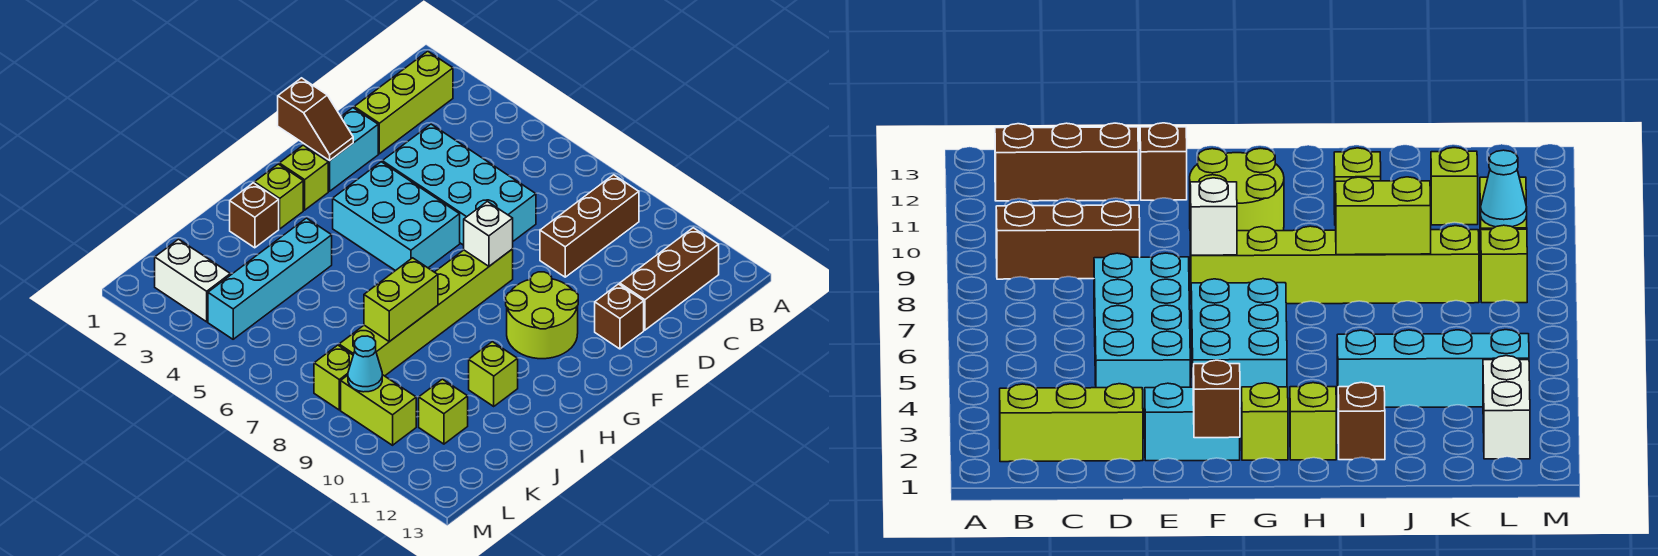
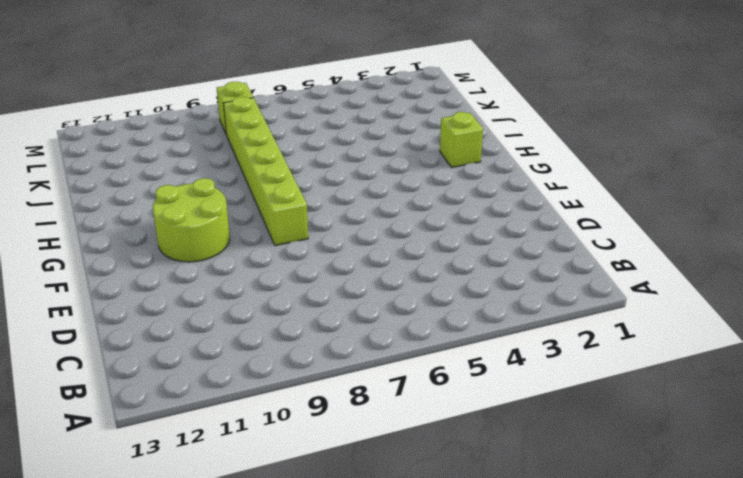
none -> lime brick B2:D2 level 1
none -> brown brick B9:D9 level 1
none -> brown brick B12:D12 level 1

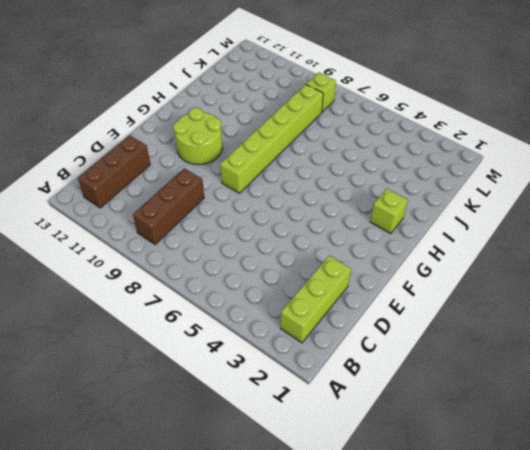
none -> cyan brick D4:E7 level 1
none -> cyan brick E2:F2 level 1
none -> brown brick E12 level 1

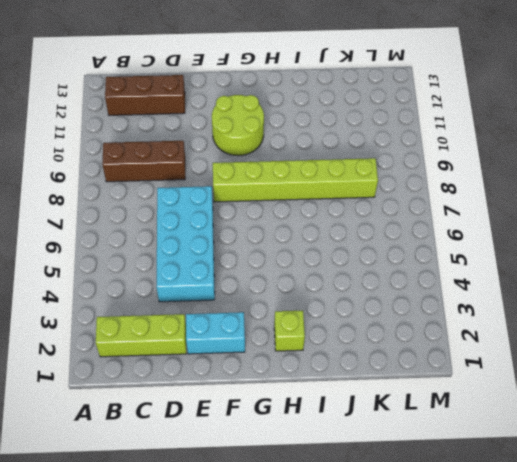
none -> brown brick E12 level 1
none -> cyan brick F4:G6 level 1
none -> lime brick G2 level 1

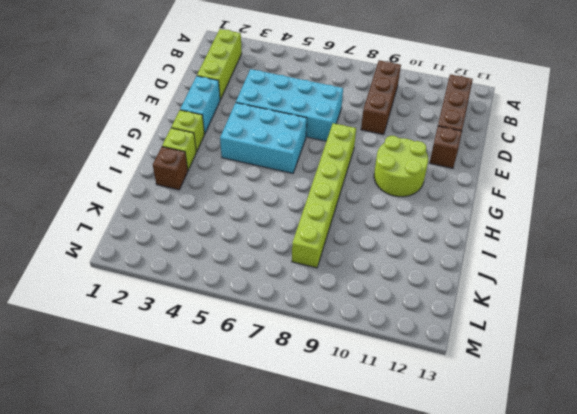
none -> cyan brick I4:L4 level 1
none -> lime brick I11 level 1
none -> lime brick K11 level 1

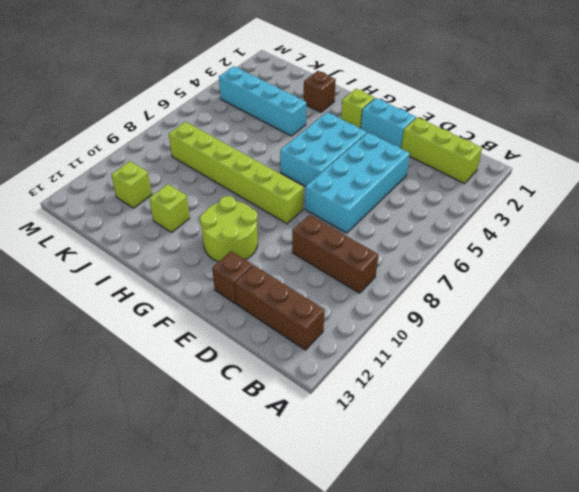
none -> lime brick H2 level 1
none -> white brick L2:L3 level 1
none -> lime brick L8 level 1

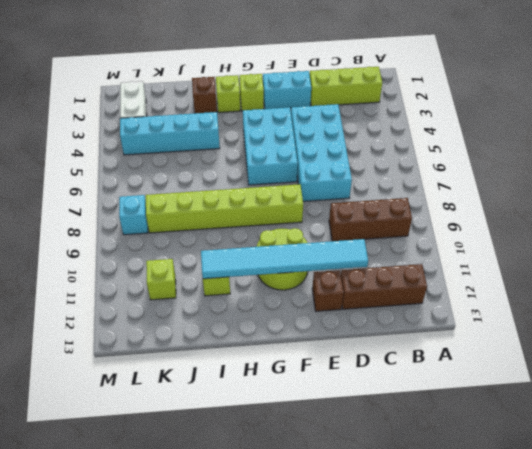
cyan tile D11:I11 level 2 -> none
cyan brick L8 level 1 -> lime brick L8 level 1
none -> lime brick L9:L10 level 1
none -> brown slope F1:F2 level 2 top 1
none -> white brick F8 level 2

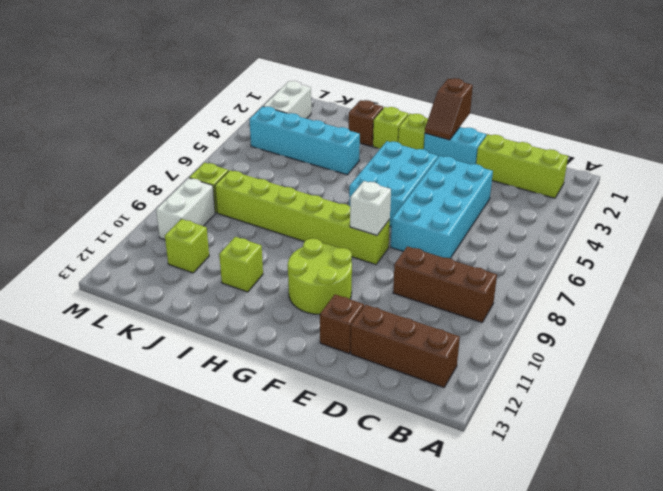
white brick L9:L10 level 1 -> lime brick L9:L10 level 1
none -> lime brick I8:J8 level 2
none -> cyan cone L9 level 2

